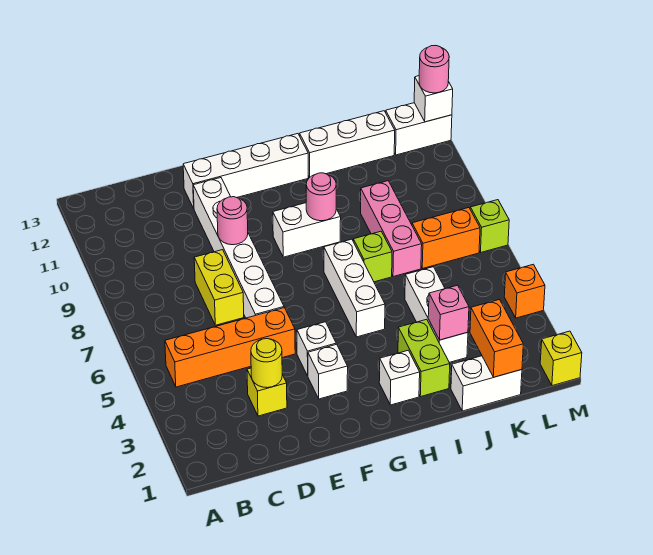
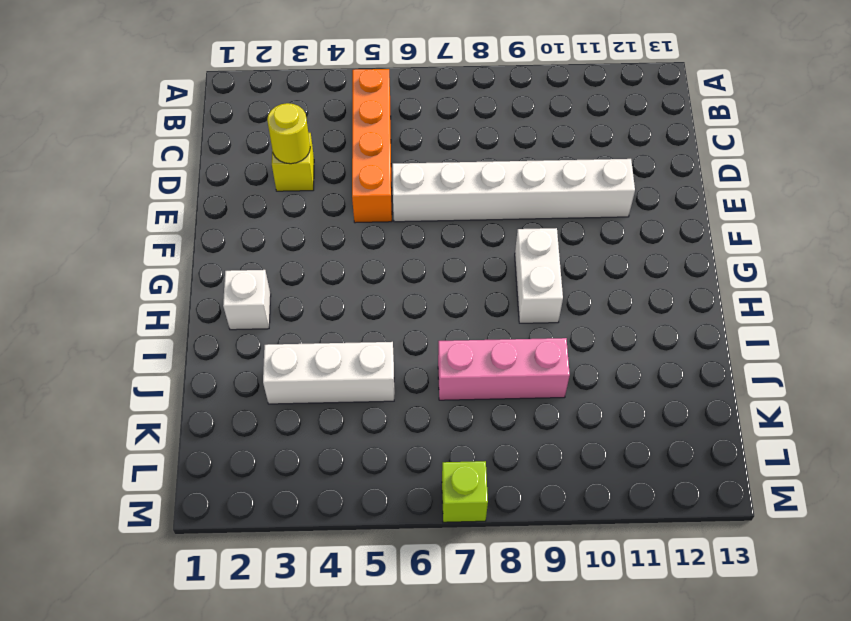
none -> yellow brick D7:D8 level 1
none -> white brick E12:H12 level 1
none -> white brick F3 level 1

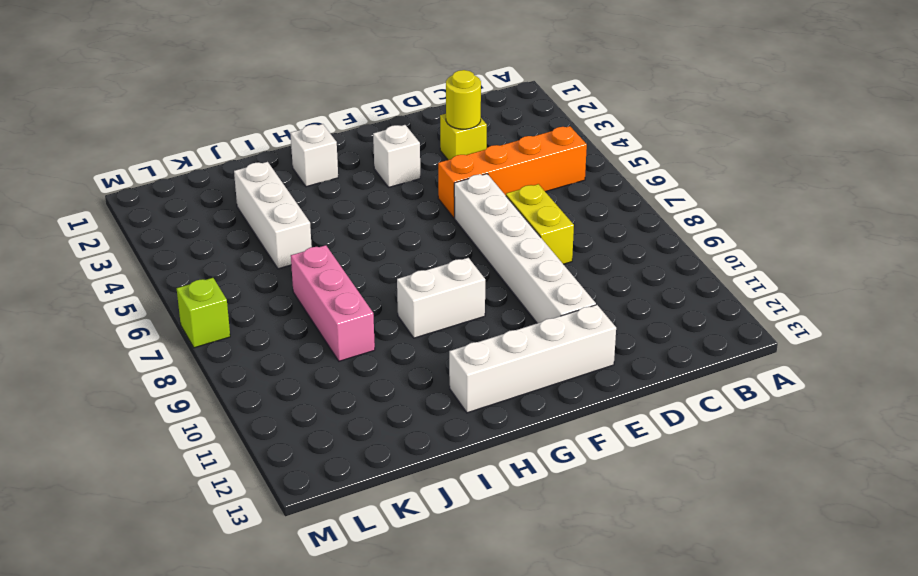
none -> white brick F4 level 1
none -> white brick H5:H7 level 1
none -> lime brick I2:I3 level 1

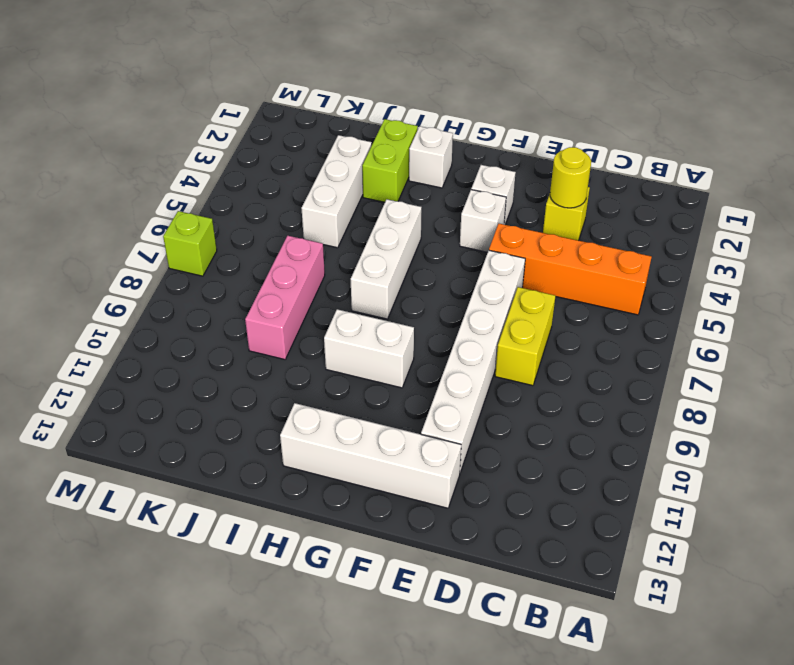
none -> lime brick I7 level 1
none -> white brick I12:K12 level 1
none -> white brick J1:K1 level 1

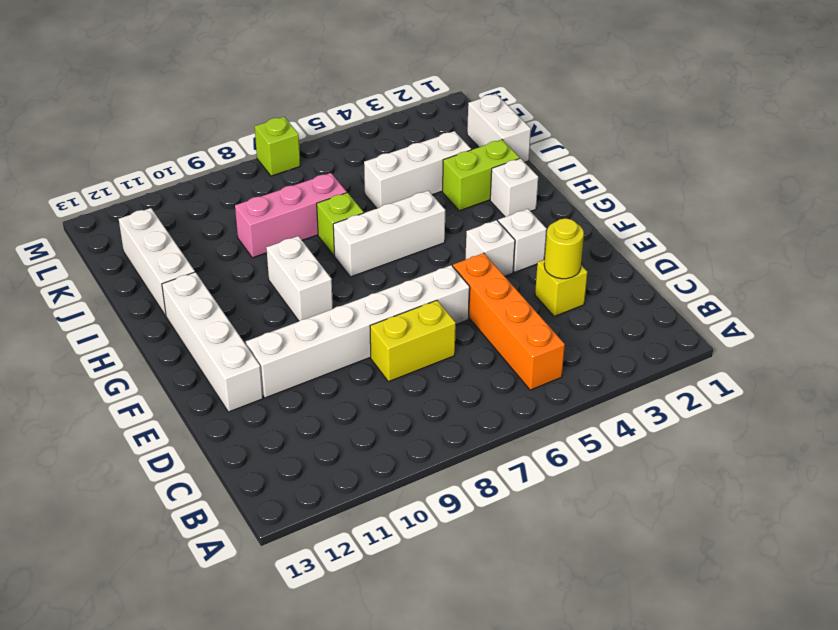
none -> orange brick K7:L7 level 1
none -> white brick L12:M12 level 1
none -> yellow brick M1 level 1

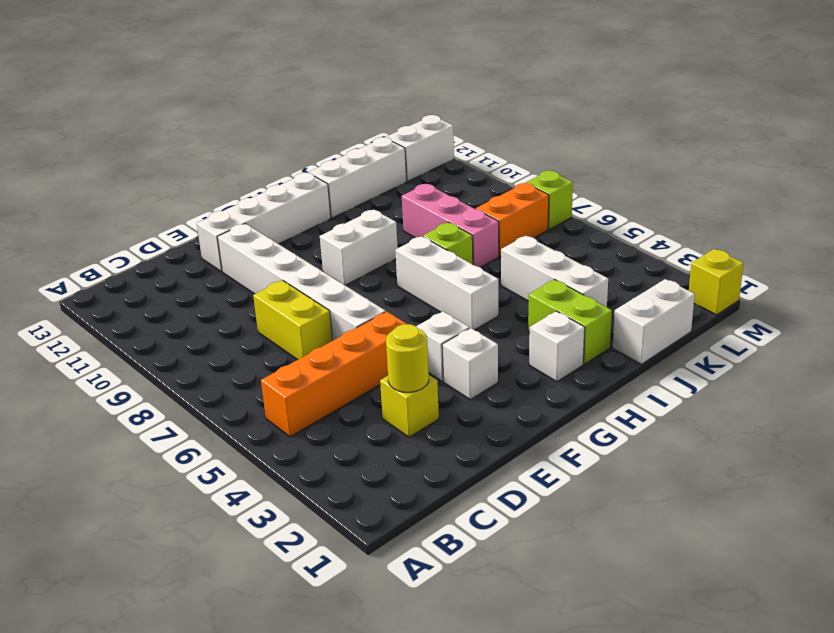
none -> orange brick M4 level 1
none -> pink round brick E9 level 2
none -> pink round brick H9 level 2

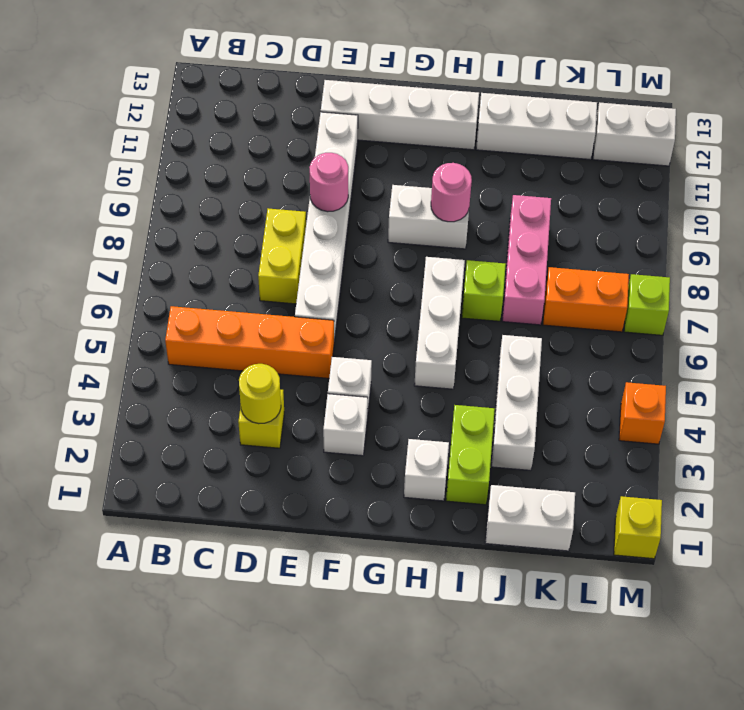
none -> pink brick J3 level 2
none -> orange brick K1:K2 level 2
none -> white brick M12 level 2

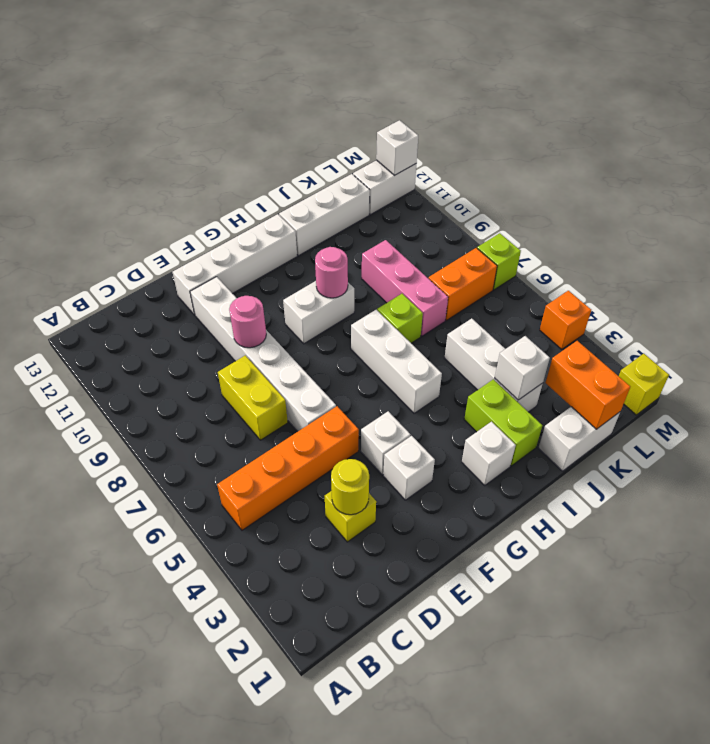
white brick J3 level 2 -> pink brick J3 level 2
none -> pink round brick M12 level 3

